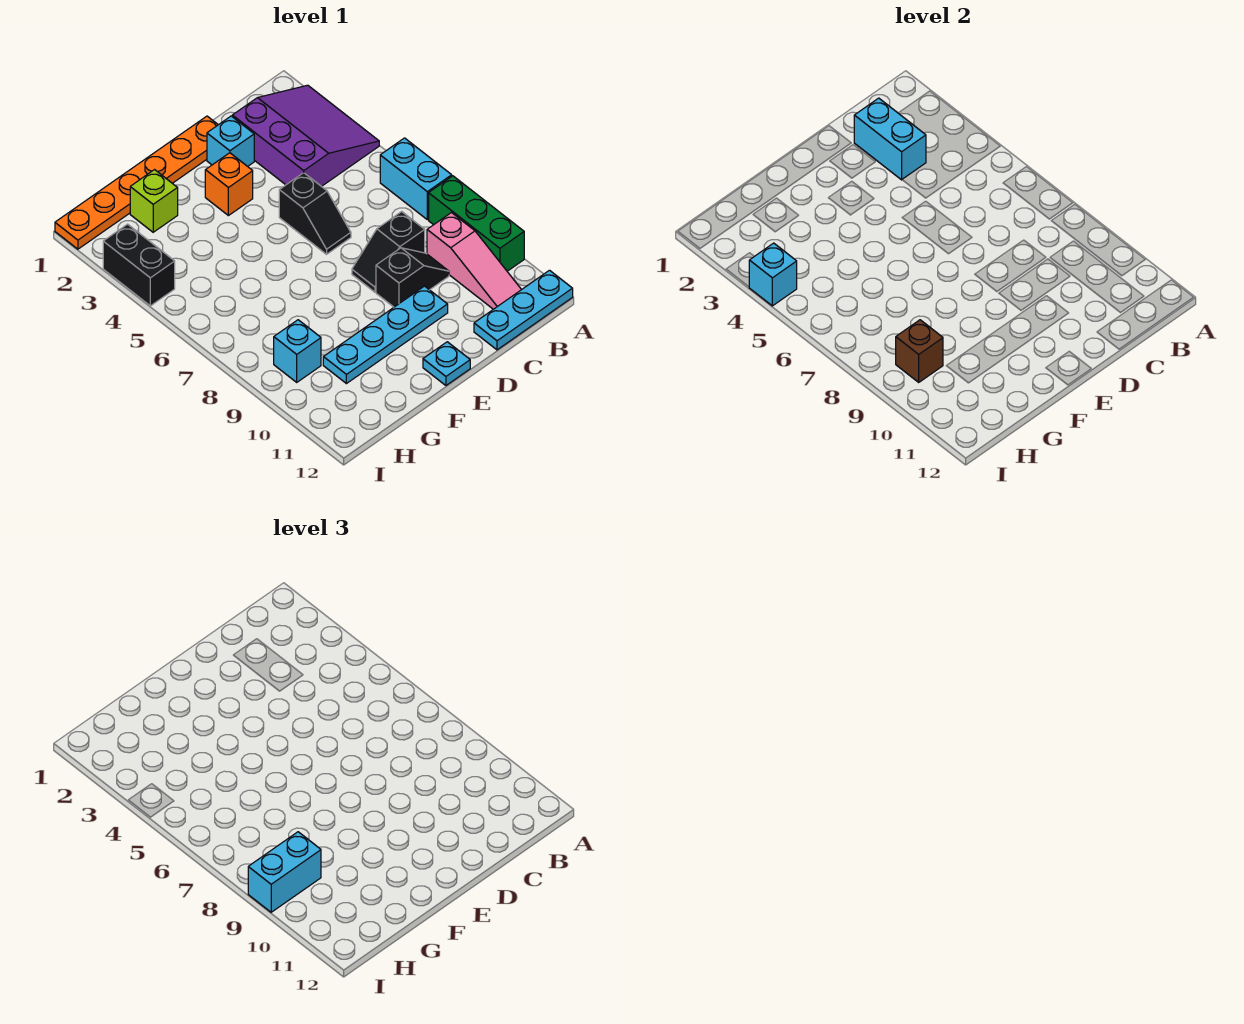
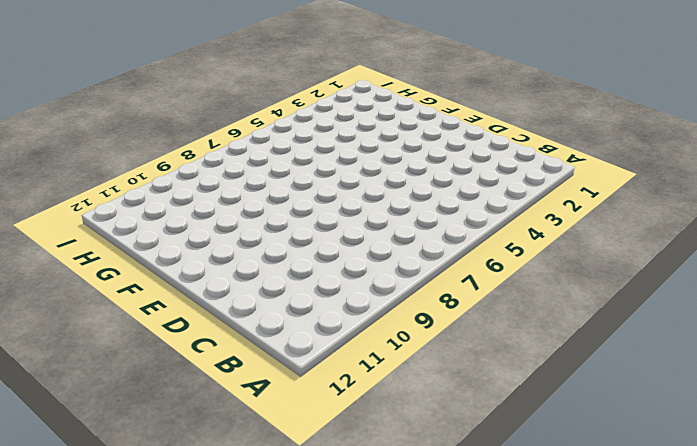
none -> purple slope A2:C4 level 1 top C
none -> cyan brick A6:A7 level 1
none -> green brick A8:A10 level 1

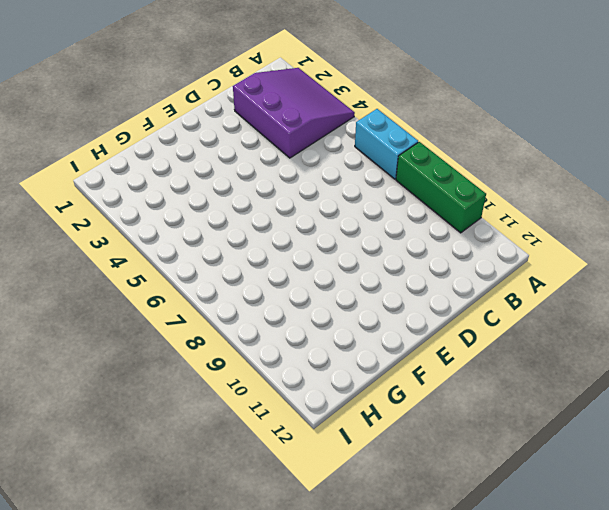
none -> cyan plate A12:C12 level 1
none -> pink slope B9:B11 level 1 top 9
none -> black slope C8:D8 level 1 top C

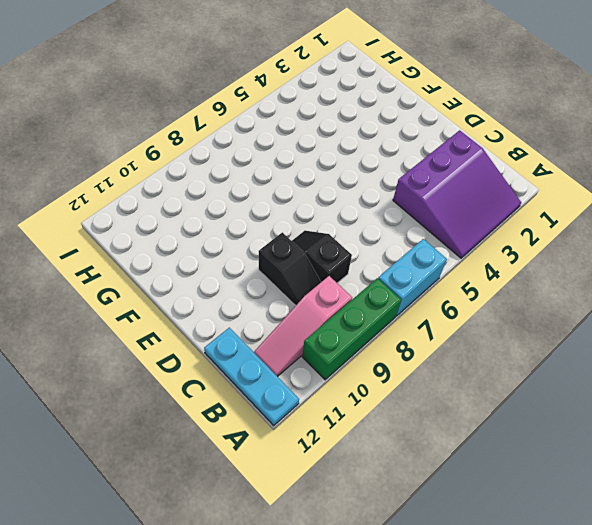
none -> orange plate D1:I1 level 1
none -> cyan brick D2 level 1
none -> black slope D5:D6 level 1 top 5

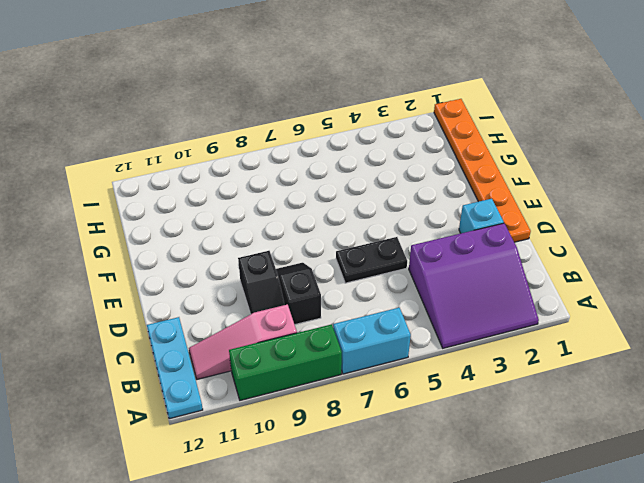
black plate D5:D6 level 1 -> black slope D5:D6 level 1 top 5
none -> cyan plate D10:G10 level 1
none -> orange brick E3 level 1
none -> cyan plate E12 level 1

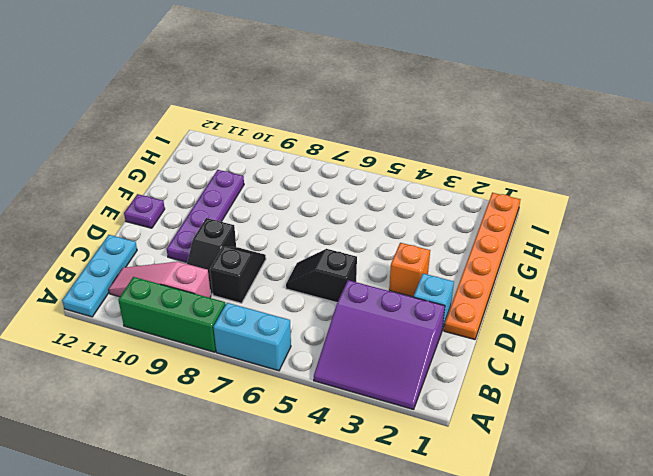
purple plate D10:G10 level 1 -> cyan plate D10:G10 level 1
purple plate E12 level 1 -> cyan plate E12 level 1
none -> lime brick G2 level 1
none -> cyan brick H9 level 1
none -> black brick I3:I4 level 1

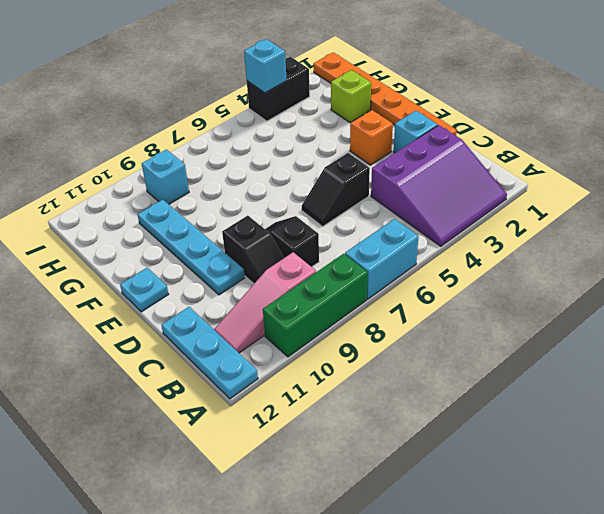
none -> cyan brick C2:C3 level 2
none -> brown brick H9 level 2
none -> cyan brick H9:I9 level 3

